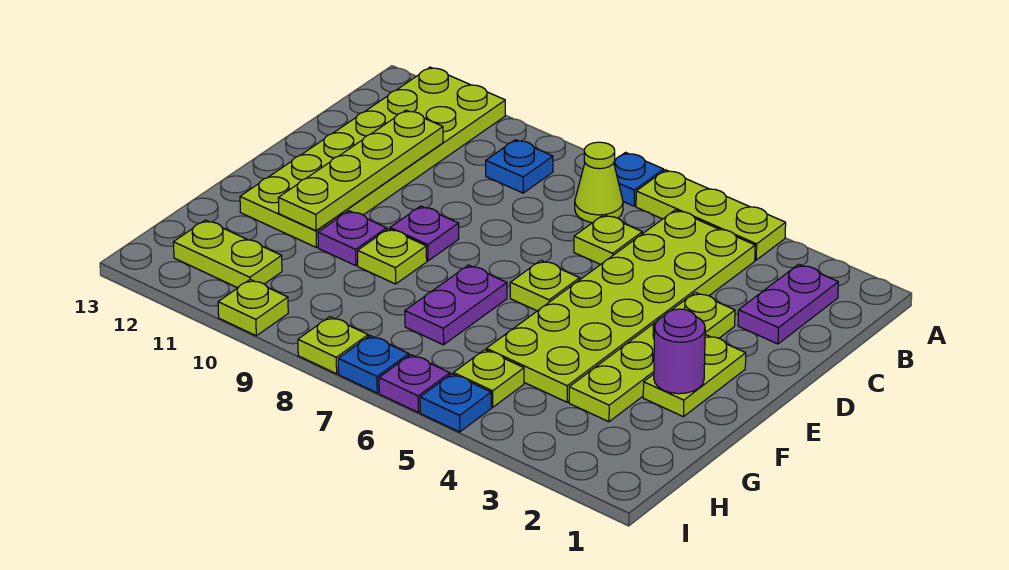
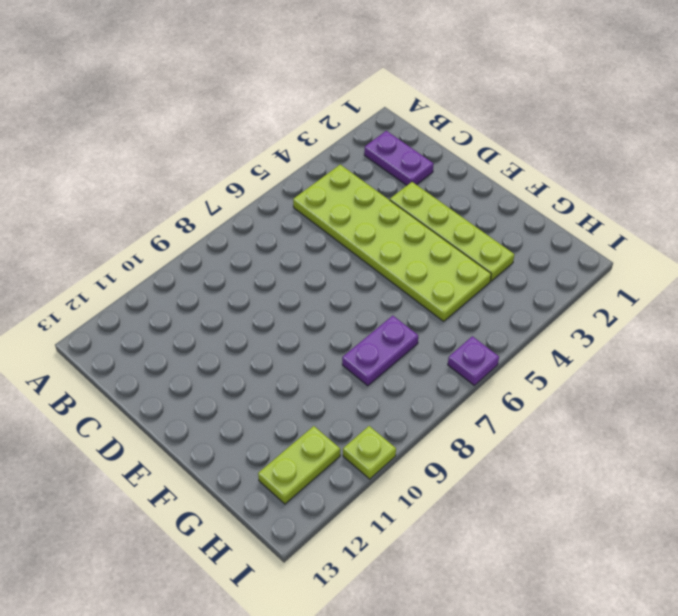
purple plate G7:G8 level 1 -> purple plate F7:G7 level 1
none -> lime plate A4:A6 level 1
none -> blue plate A7 level 1
none -> lime plate A11:F12 level 1

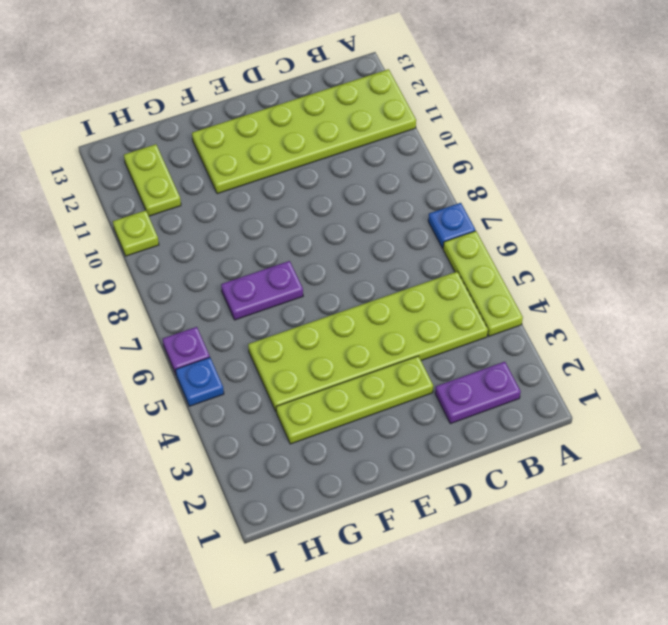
none -> lime cone B7 level 1
none -> blue plate B9 level 1
none -> lime plate C6 level 1

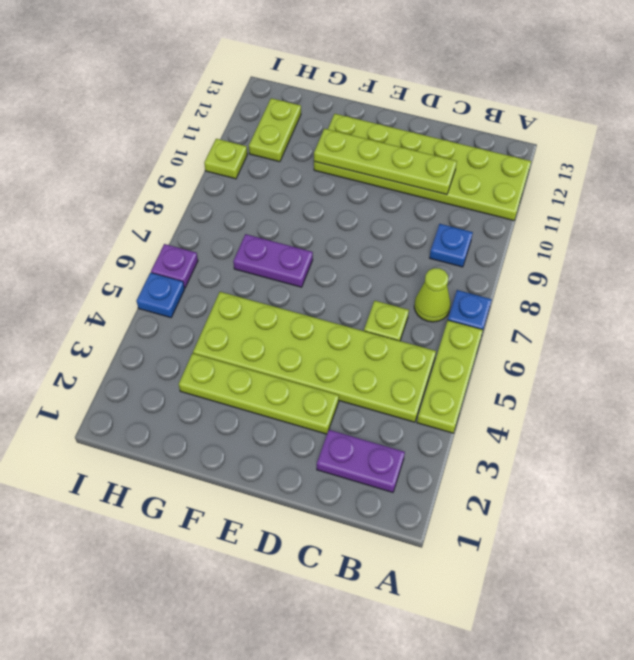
none -> lime plate E2:F2 level 1
none -> lime plate E6 level 1
none -> purple plate E9 level 1

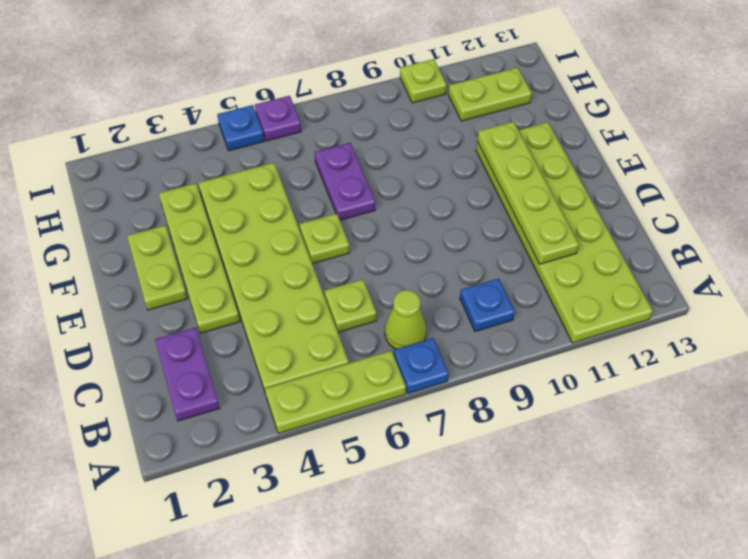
none -> purple plate E9 level 1
none -> lime plate F9 level 1
none -> purple plate F10 level 1

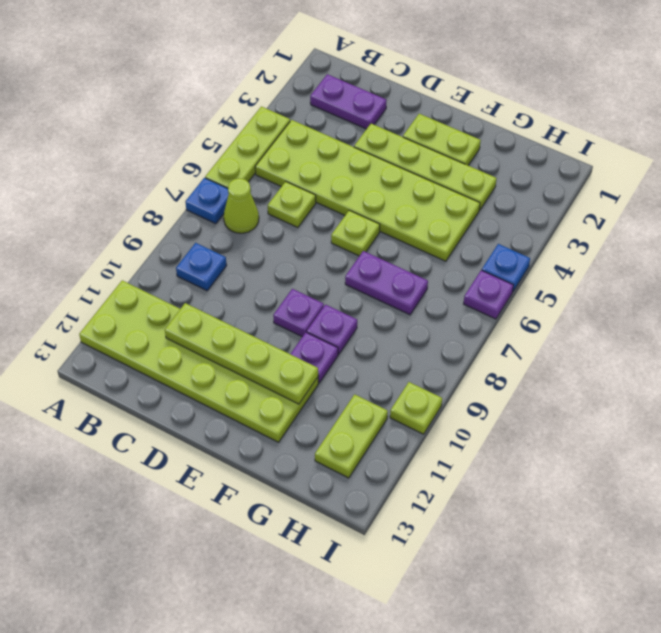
purple plate F9 level 1 -> lime plate F9 level 1
none -> lime plate H5 level 1
none -> blue plate I7 level 1
none -> lime plate I8 level 1

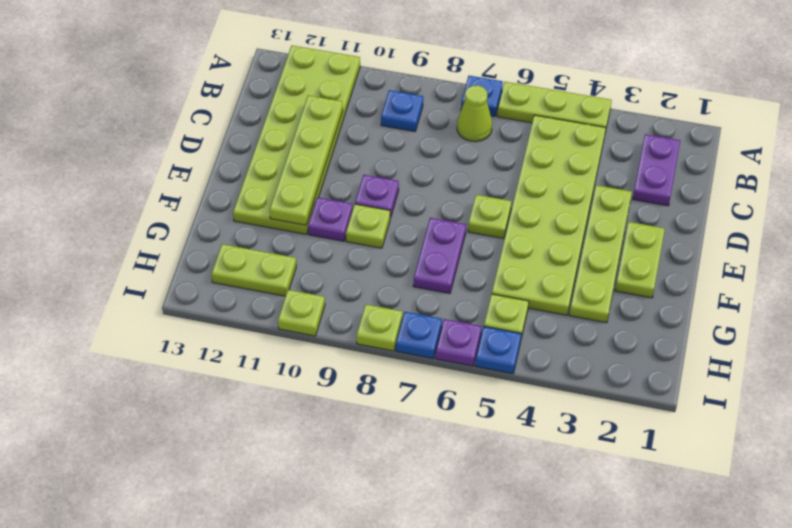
none -> lime plate C6 level 1
none -> purple round brick F2 level 2

